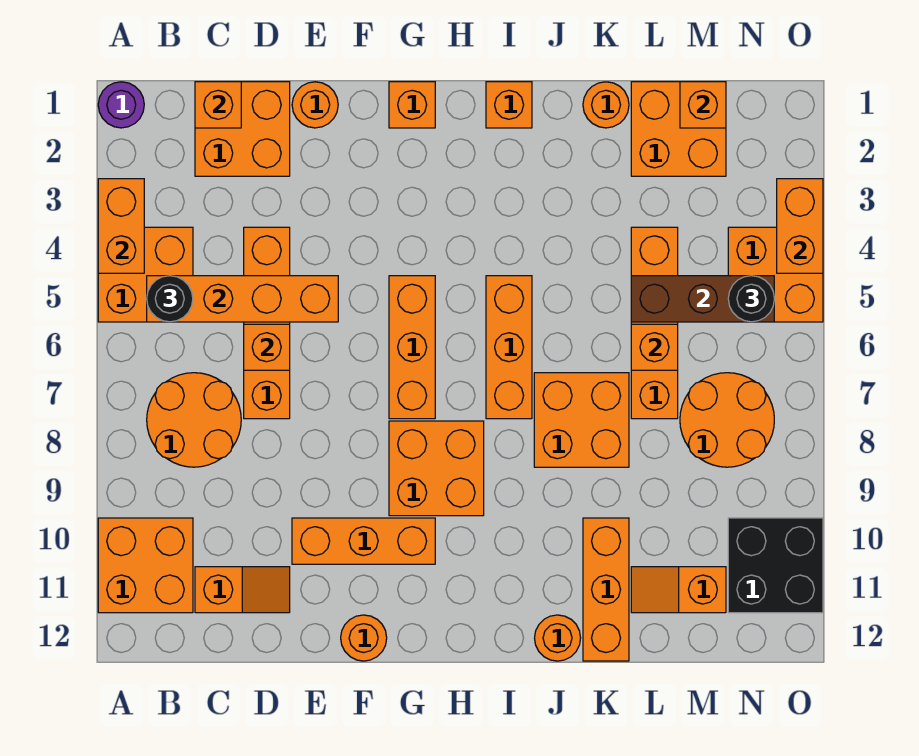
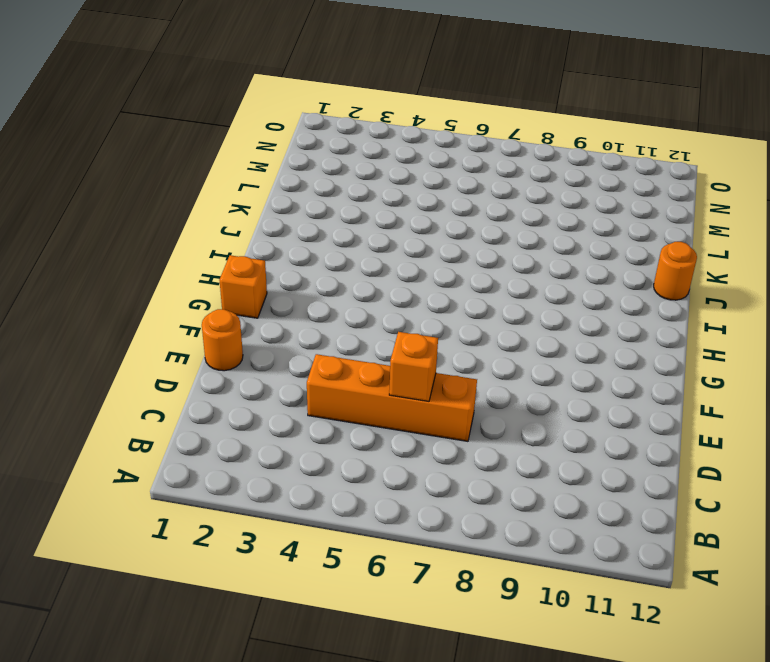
none -> purple round brick A1 level 1
none -> orange brick A4:B5 level 1
none -> orange brick A10:B11 level 1
none -> orange round brick B7:C8 level 1

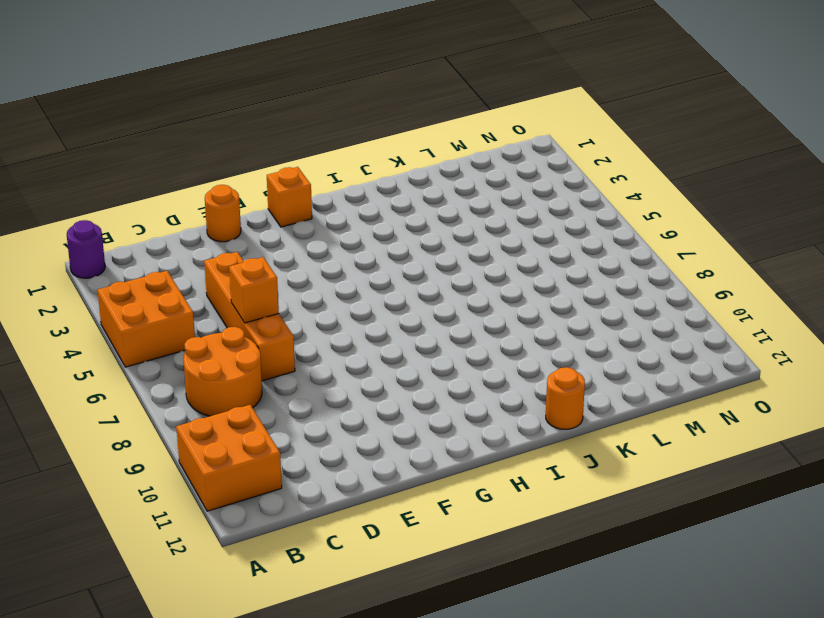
none -> orange brick C1:D2 level 1
none -> orange slope C11:D11 level 1 top C
none -> orange brick E10:G10 level 1
none -> orange round brick F12 level 1

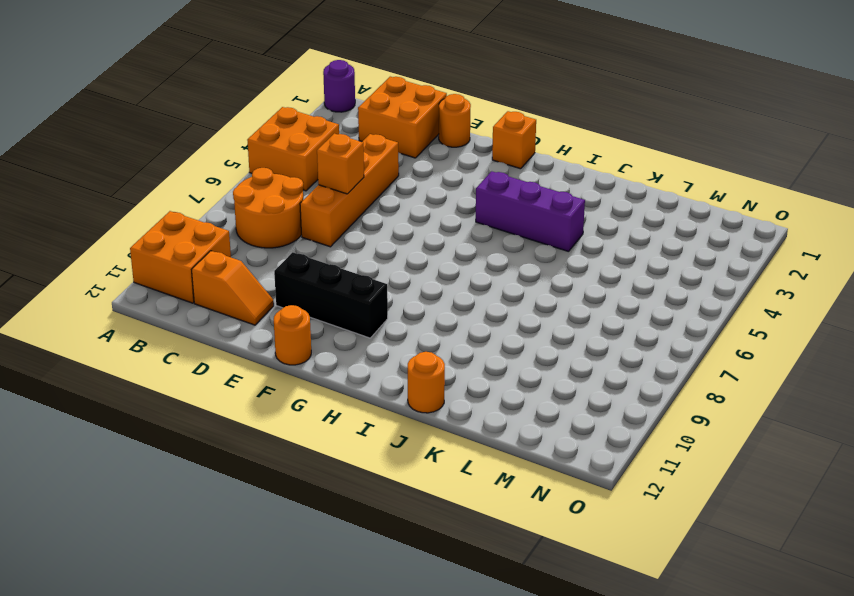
black brick E10:G10 level 1 -> orange brick E10:G10 level 1
purple brick H4:J4 level 1 -> none
none -> orange brick G5:G7 level 1
none -> orange brick G8:H9 level 1
none -> orange brick I1 level 1
none -> orange brick I5:I7 level 1

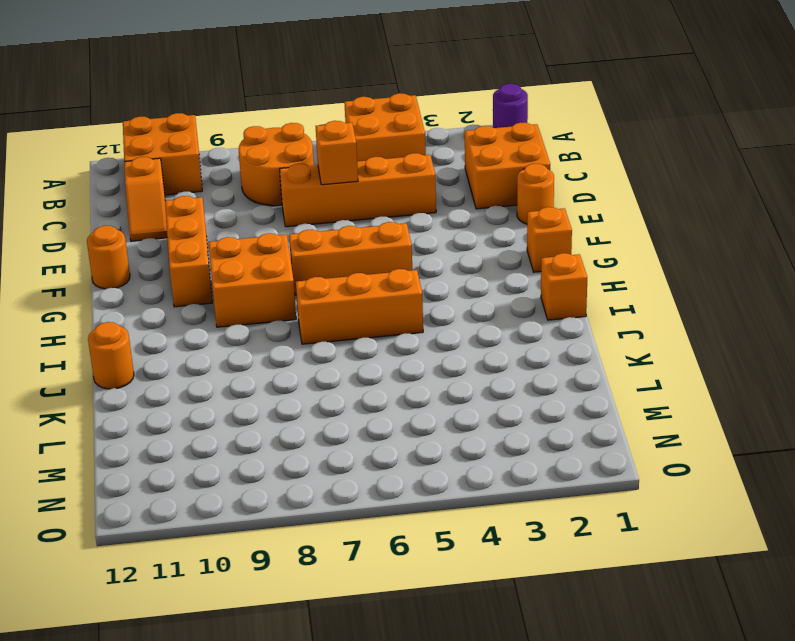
none -> orange brick J7:K8 level 1
none -> orange round brick K1 level 1
none -> orange brick K10:K12 level 1
none -> orange brick L1:M2 level 1

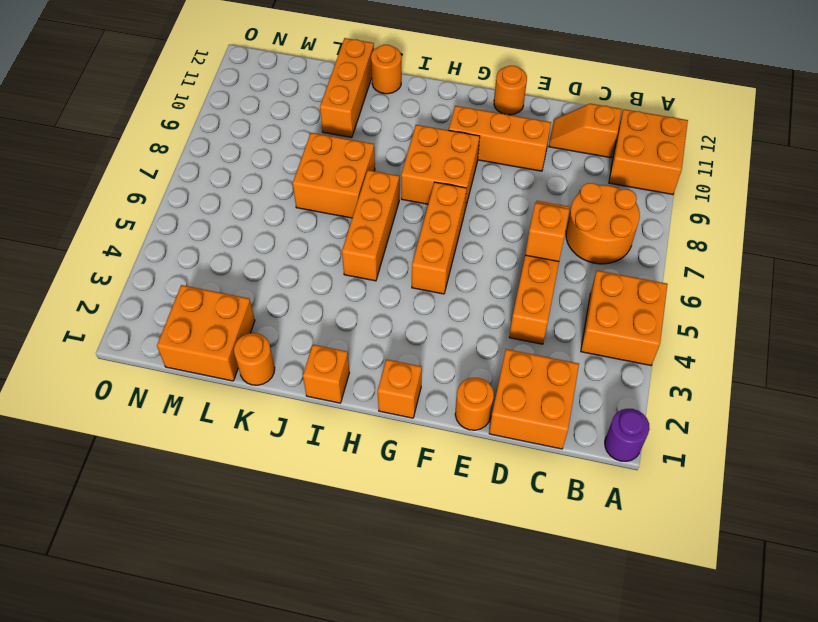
none -> orange brick L4:L7 level 1
none -> orange slope L11:M11 level 1 top M
none -> orange round brick M7:N8 level 1
none -> orange brick N4:O5 level 1

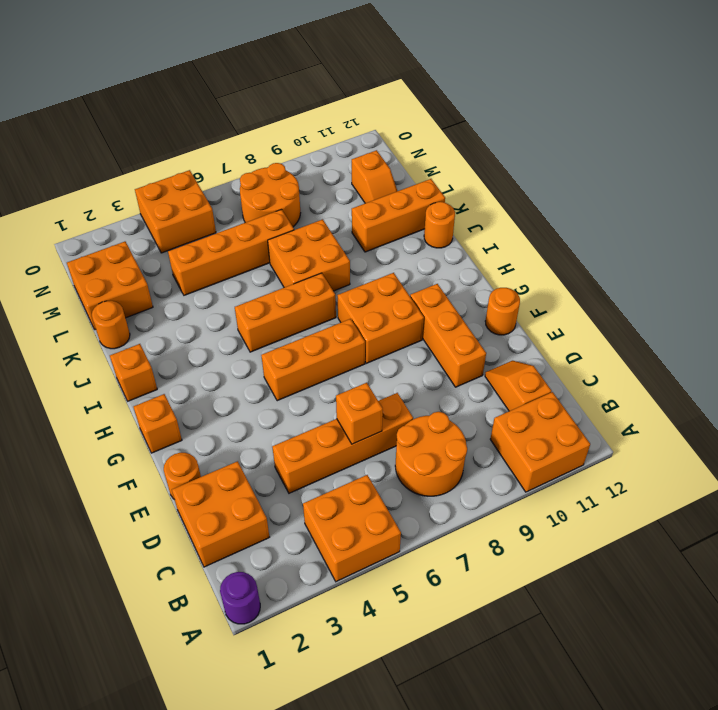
none -> black brick N10:O11 level 1
none -> orange brick A3:A4 level 2
none -> orange brick B5:E5 level 2
none -> orange brick C1 level 2

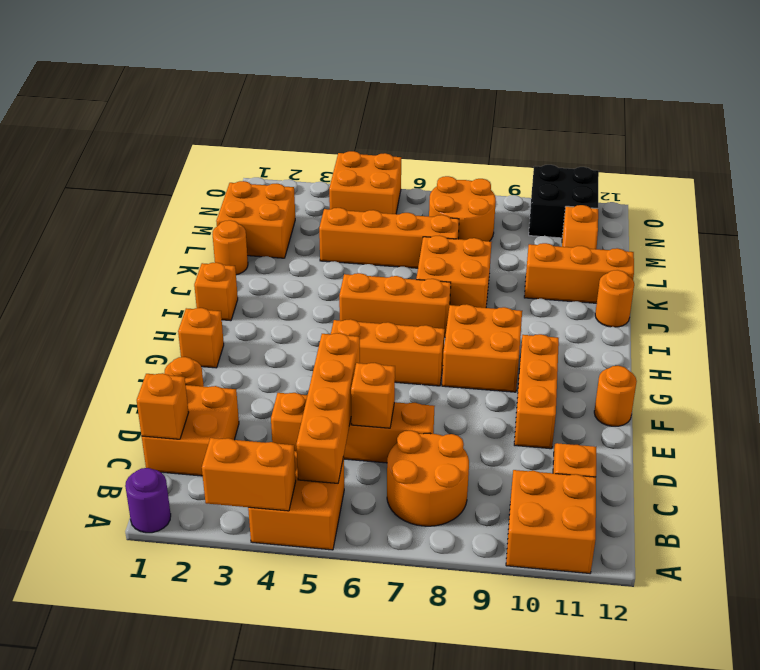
none -> brown brick L5:N5 level 2
none -> orange brick L6 level 2
none -> orange brick M1 level 2
none -> orange brick O3:O4 level 2

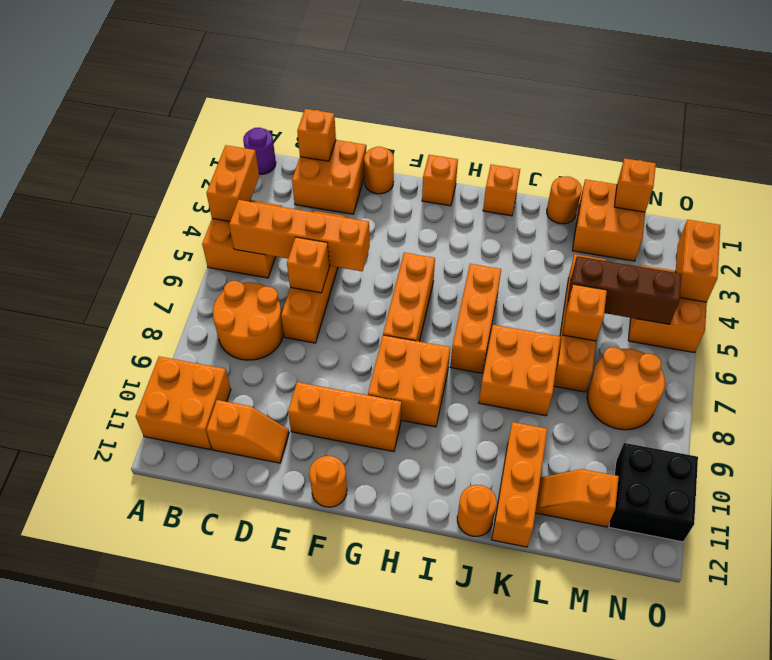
none -> black round brick B5 level 3
none -> black round brick N5 level 3

